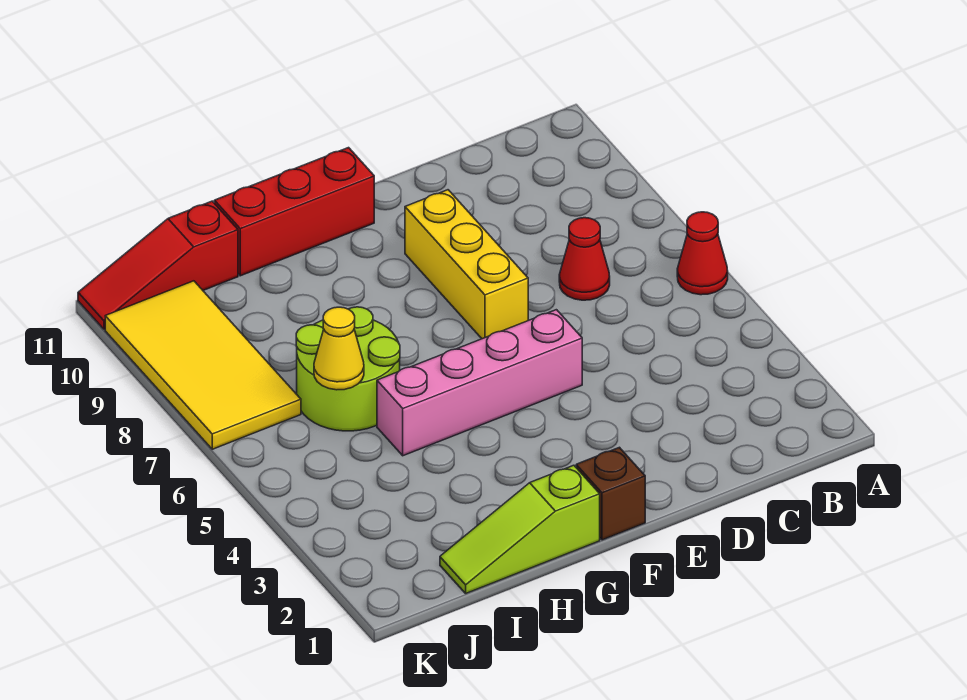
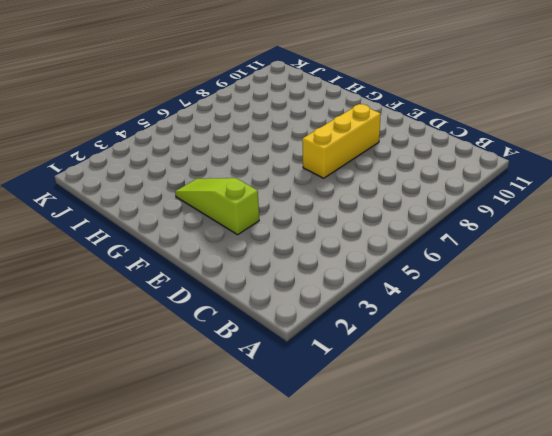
lime slope E3:G3 level 1 top E -> lime slope G1:I1 level 1 top G
none -> red cone A6 level 1
none -> red cone C7 level 1

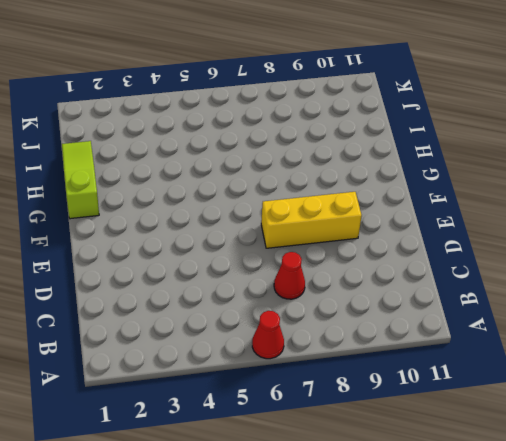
none -> pink brick E5:H5 level 1
none -> brown brick F1 level 1

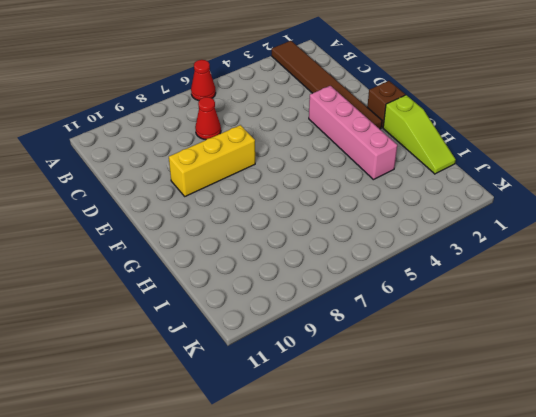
brown tile A2:F2 level 1 -> none
pink brick E3:H3 level 1 -> pink brick E5:H5 level 1
none -> red brick F11:H11 level 1
none -> lime round brick H6:I7 level 1

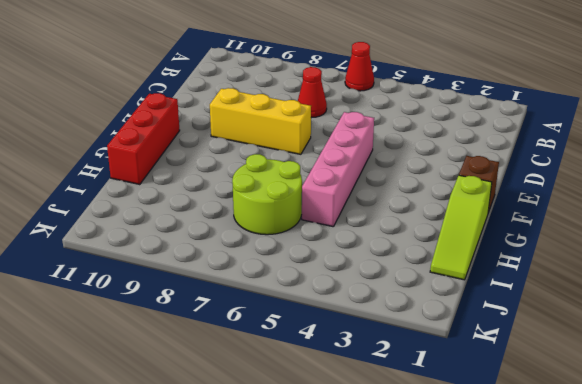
none -> red slope I11:K11 level 1 top I
none -> yellow tile J7:K10 level 1

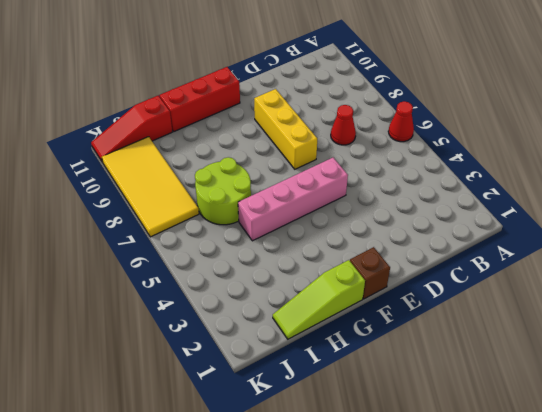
none -> yellow cone I6 level 2

